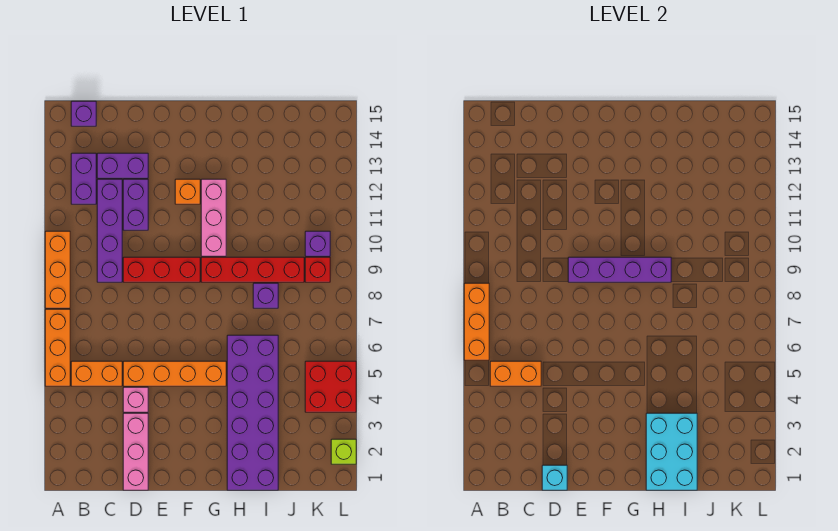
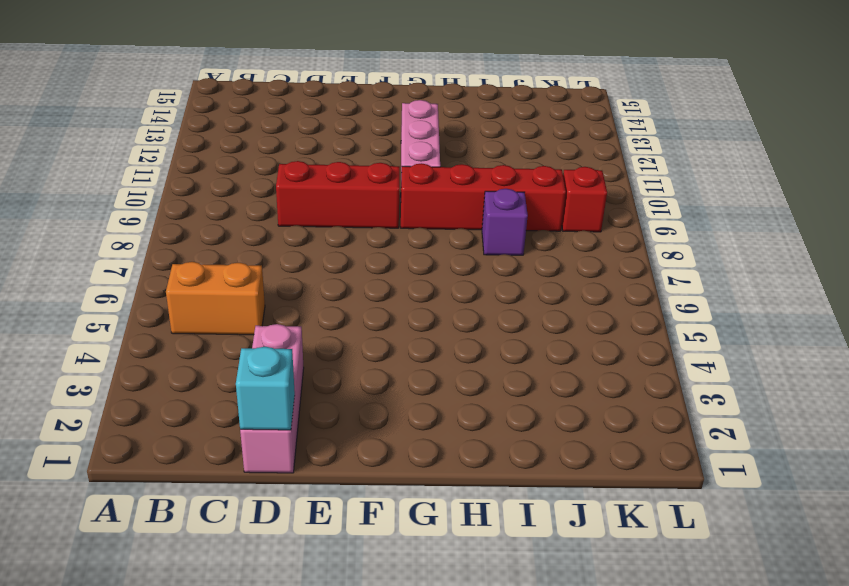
none -> orange brick A5:A7 level 1
none -> orange brick A8:A10 level 1
none -> purple brick B12:B13 level 1

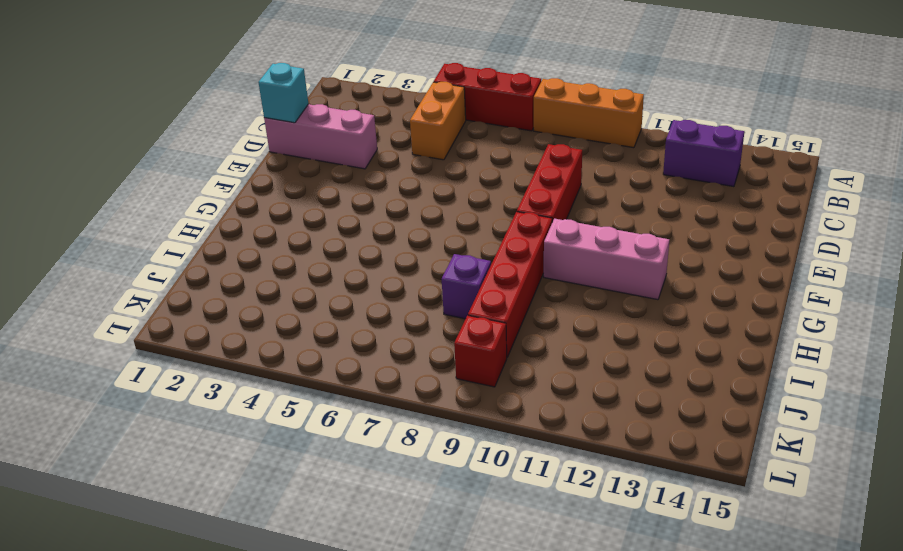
red brick A5:A7 level 1 -> orange brick A5:A7 level 1
none -> purple brick B15 level 1
none -> purple brick C9:C12 level 1
none -> purple brick C13:D13 level 1

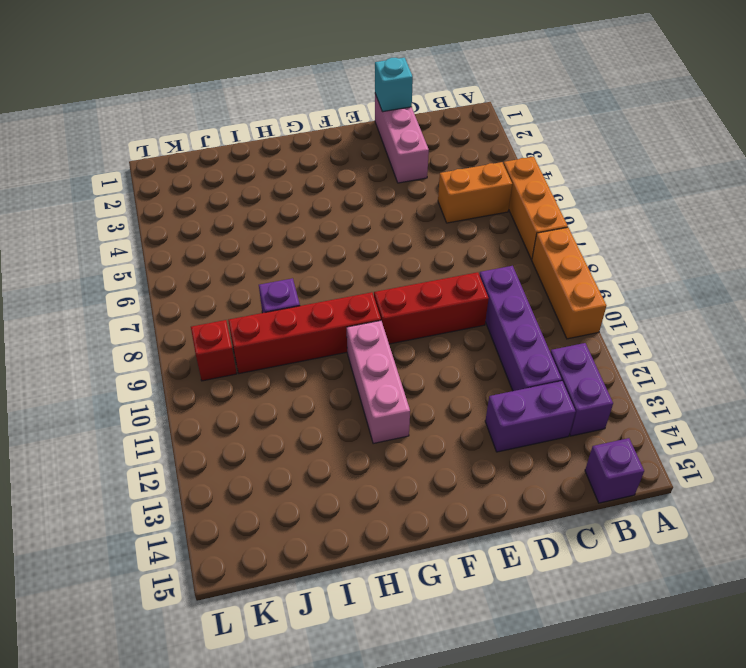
none -> pink brick D4 level 1
none -> orange brick D5:G5 level 1
none -> purple brick D11:D12 level 1

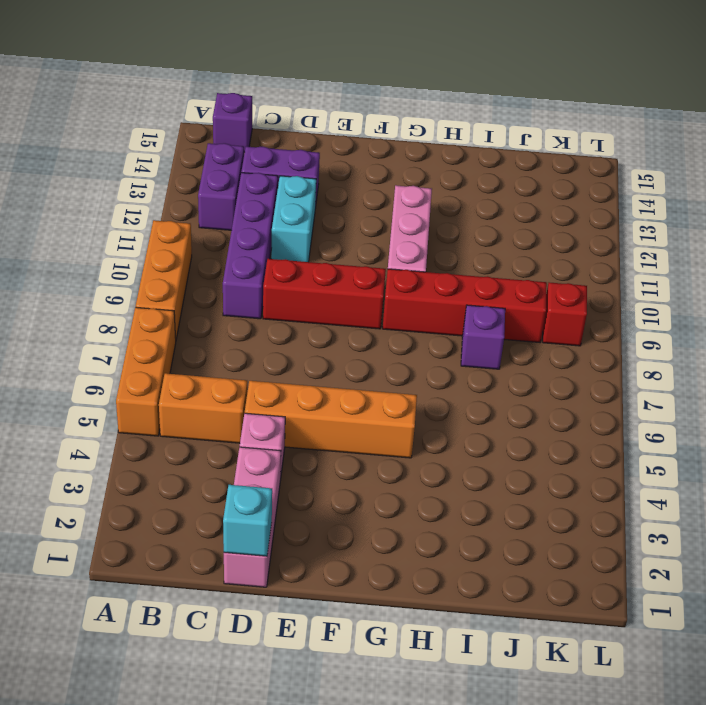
cyan brick D11:D12 level 1 -> purple brick D11:D12 level 1
none -> orange brick F12 level 1
none -> purple brick H1:I6 level 1
none -> red brick K4:L5 level 1

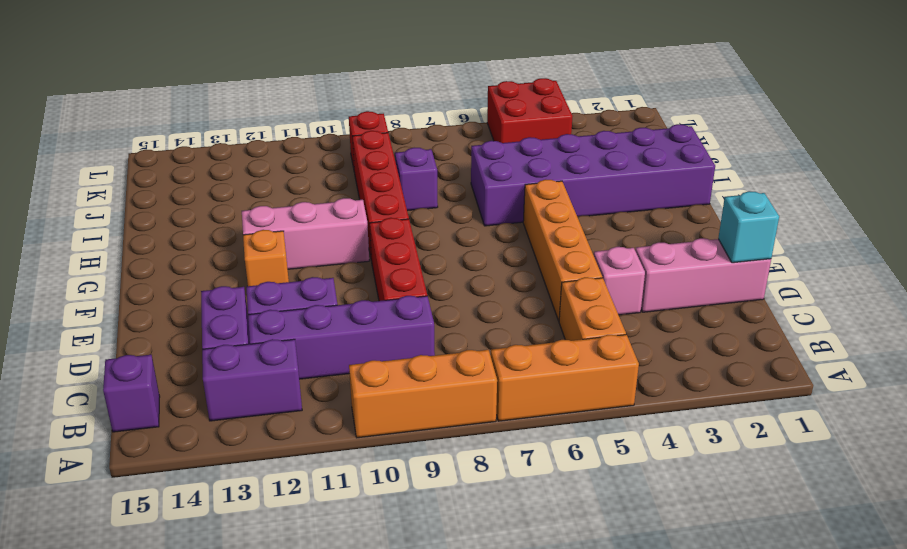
none -> purple brick K10 level 1
none -> lime brick L2 level 1
none -> orange brick A6:A8 level 2

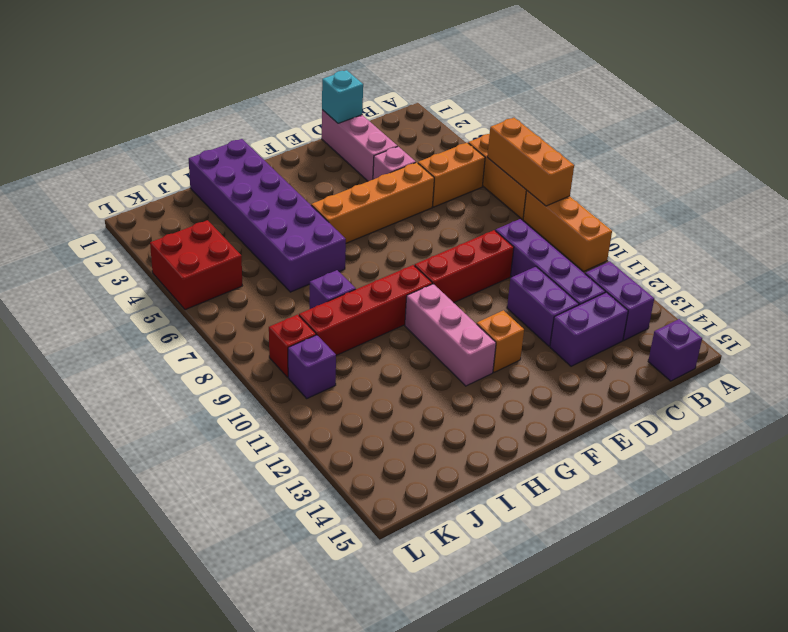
none -> lime brick L2 level 1
none -> orange brick B5:C5 level 2
none -> purple brick E9:H9 level 2

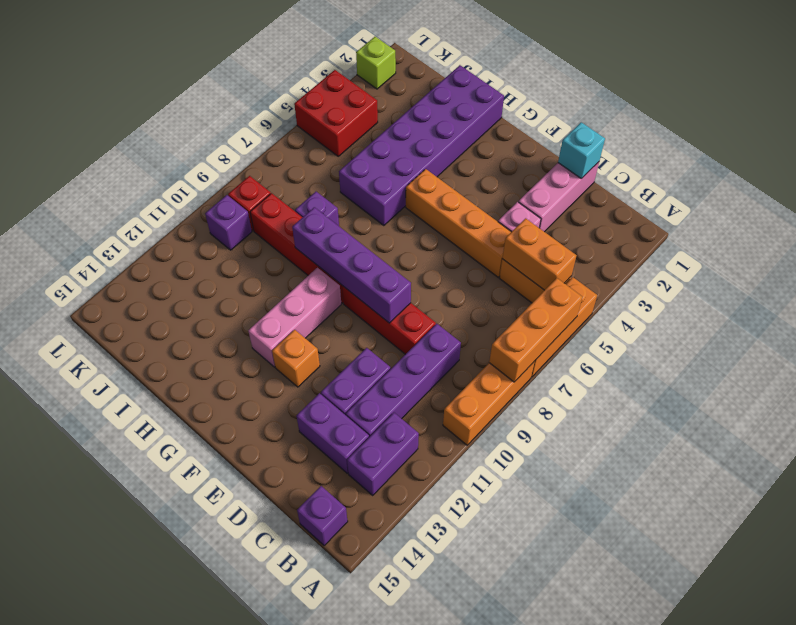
none -> cyan brick H1:I3 level 2

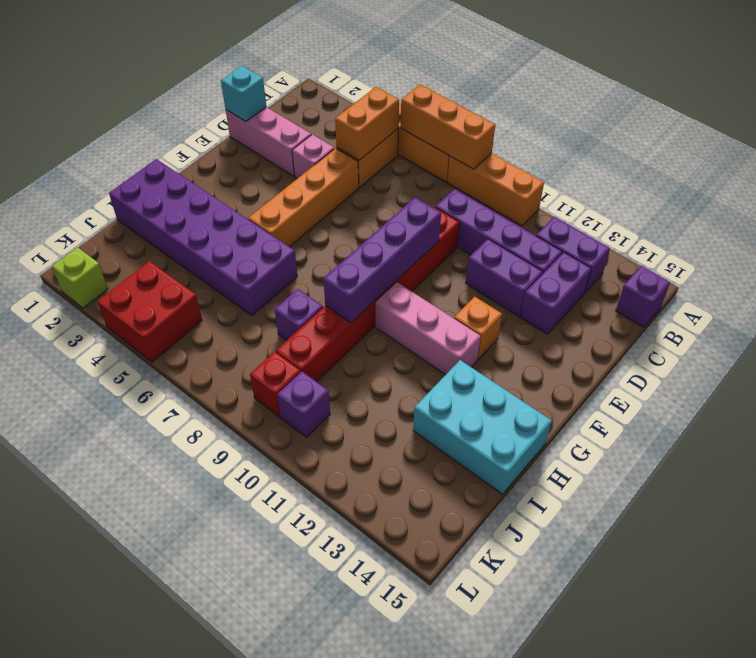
cyan brick H13:I15 level 1 -> cyan brick H1:I3 level 2

